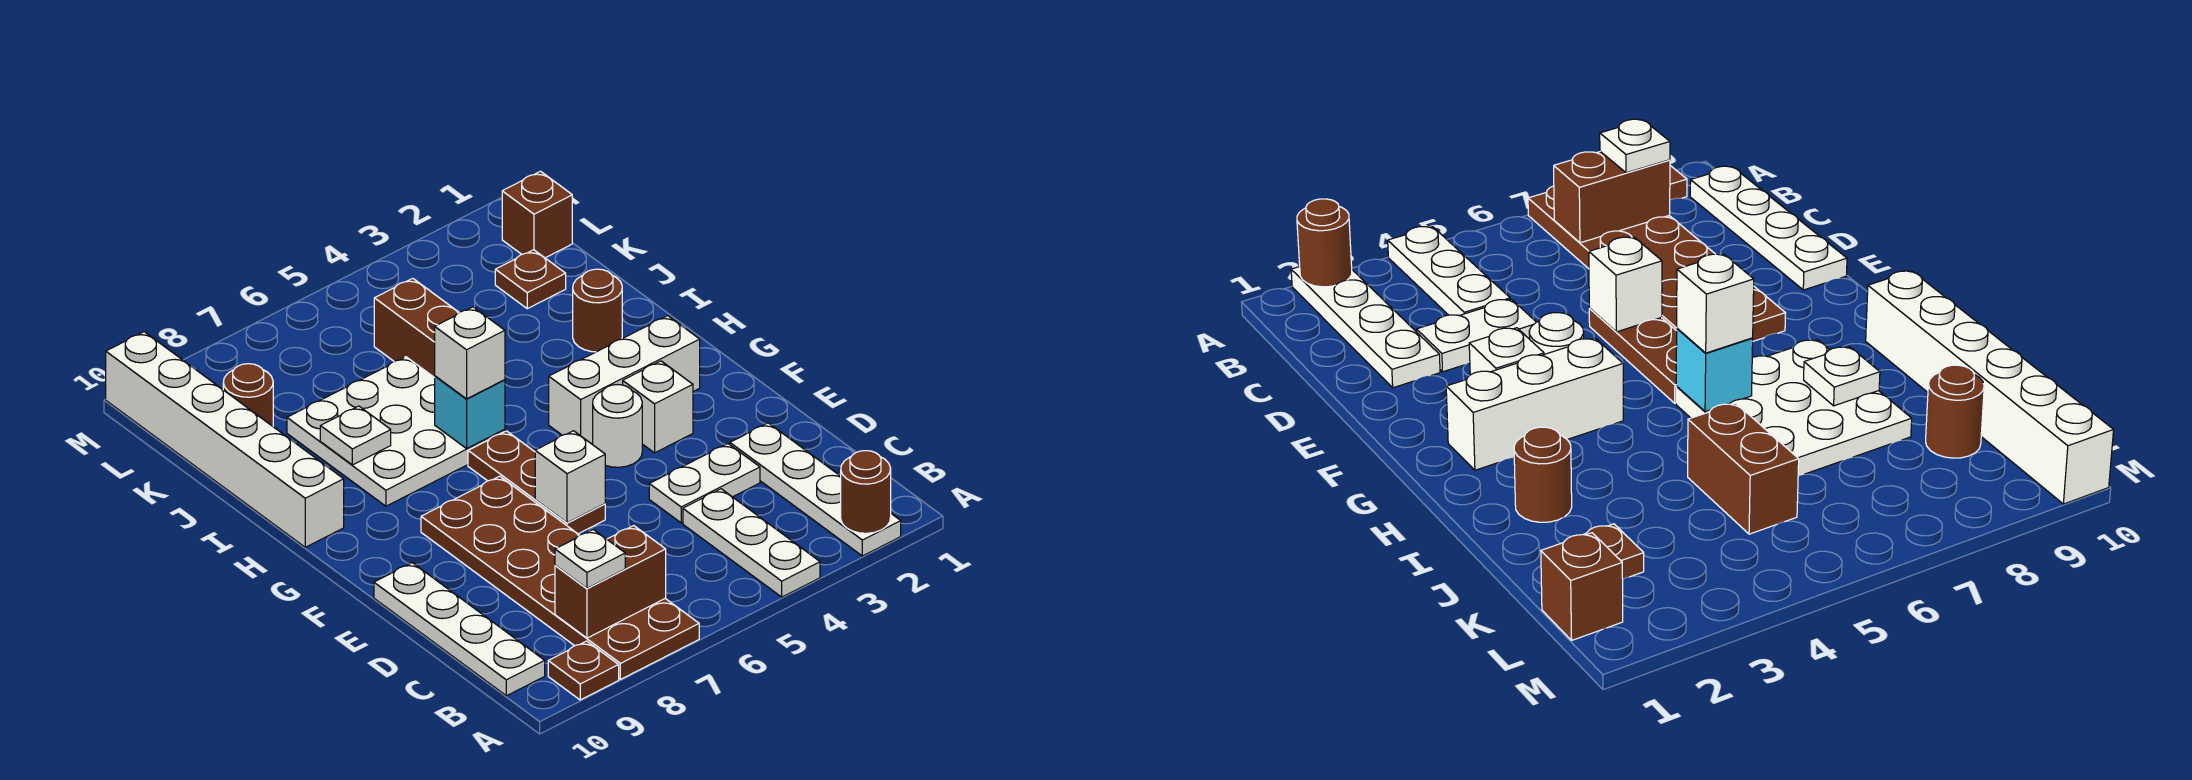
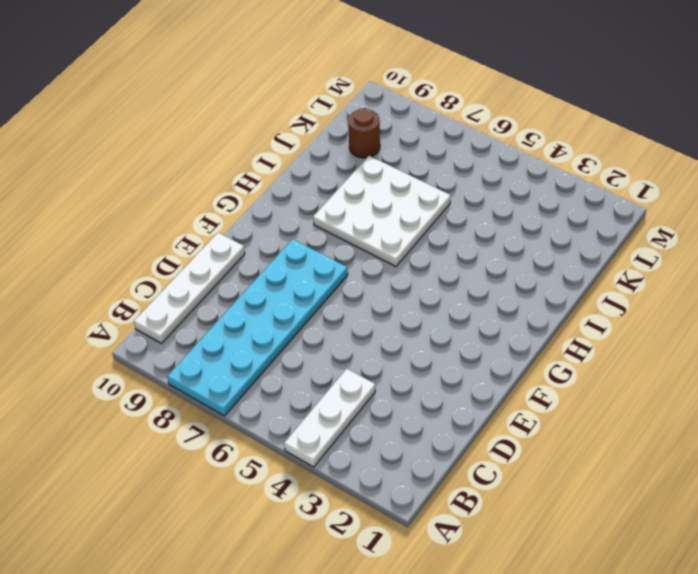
cyan plate A7:F8 level 1 -> brown plate A7:F8 level 1
none -> white plate A2:D2 level 1
none -> brown plate A9 level 1
none -> white plate D3:D4 level 1

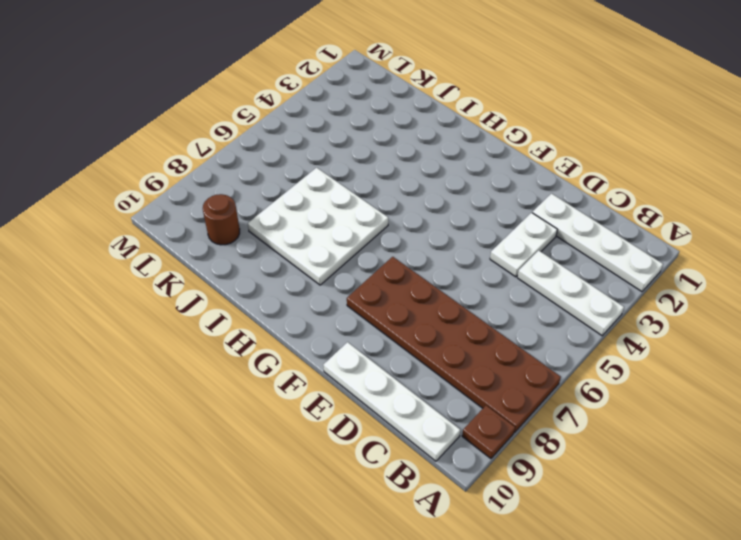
none -> brown plate E6:G6 level 1
none -> white brick F3 level 1
none -> white round brick F4 level 1

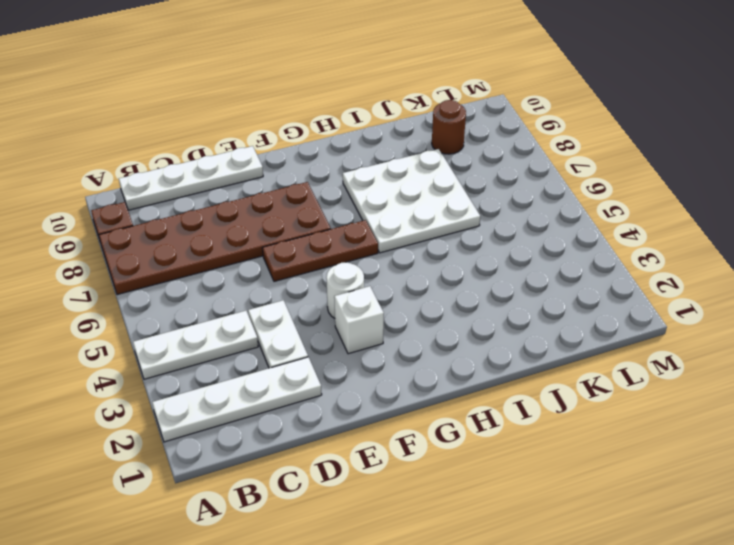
none -> white brick G2:G4 level 1
none -> white brick H10:M10 level 1
none -> brown round brick I2 level 1

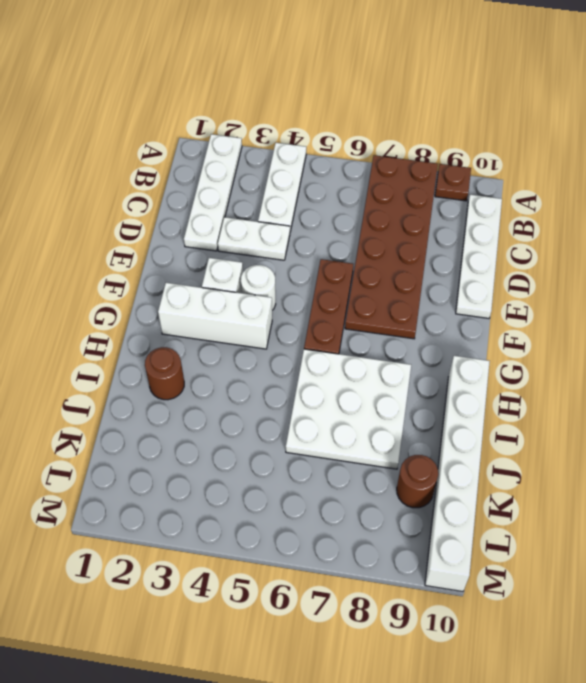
none -> brown brick J5:K5 level 1
none -> brown plate K2 level 1
none -> brown brick L1 level 1

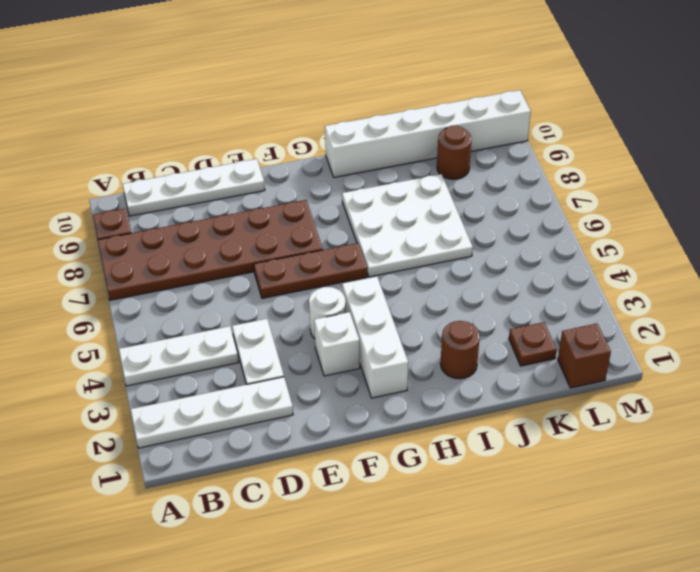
none -> brown brick J5:K5 level 1
none -> brown round brick A2 level 2
none -> brown brick B7:B8 level 2

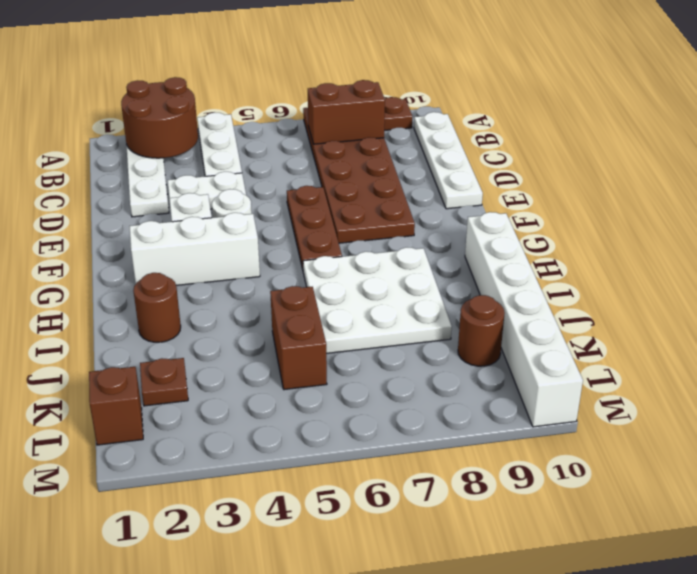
brown round brick A2:B3 level 2 -> brown round brick A2 level 2
none -> white brick E6 level 2
none -> cyan brick H6 level 2
none -> white plate I8 level 2

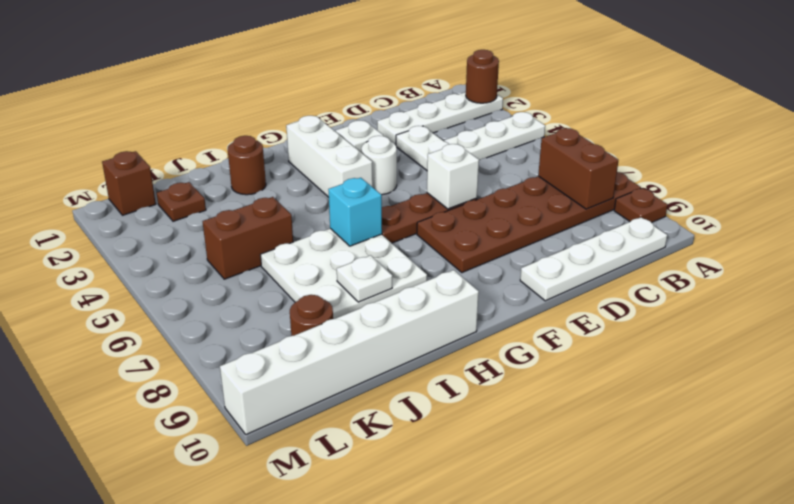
none -> white plate B8 level 3
none -> white brick H6 level 3

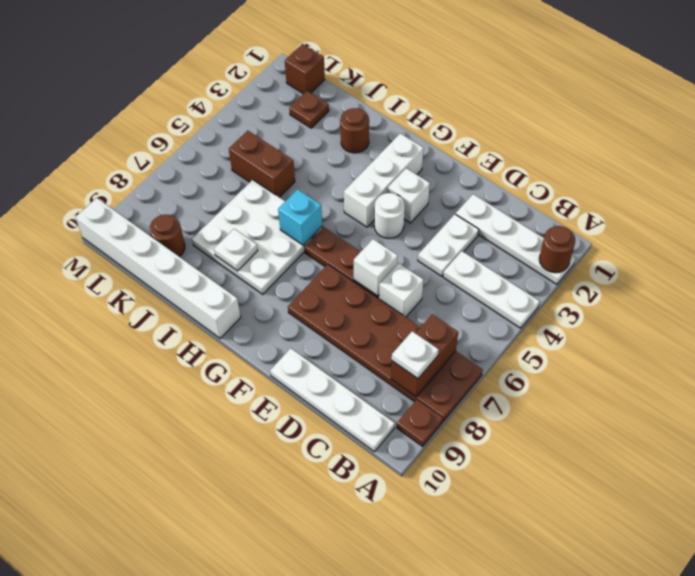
white brick D6 level 1 -> white brick H6 level 3

